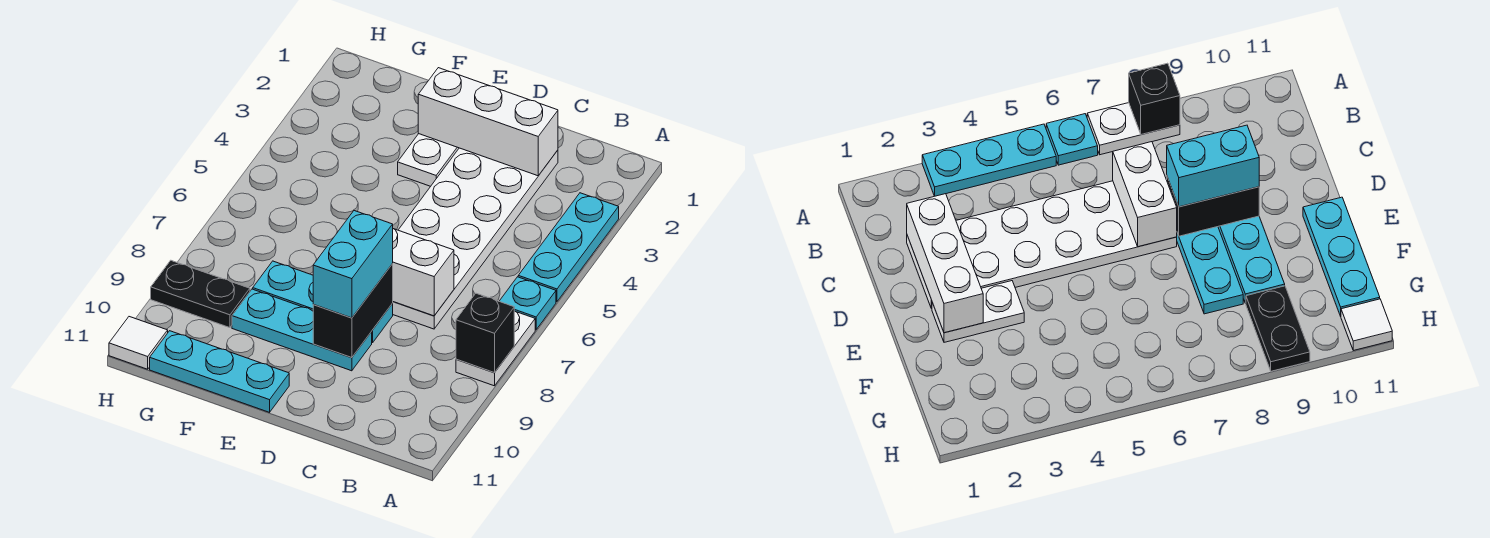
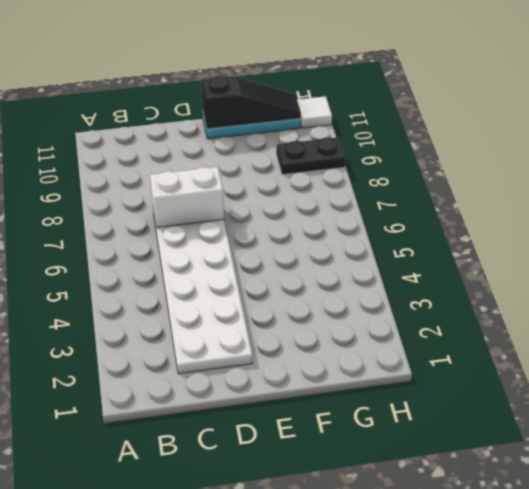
black slope E11:G11 level 2 top E -> none
none -> cyan plate A3:A5 level 1
none -> cyan plate A6 level 1
none -> white plate A7:A8 level 1

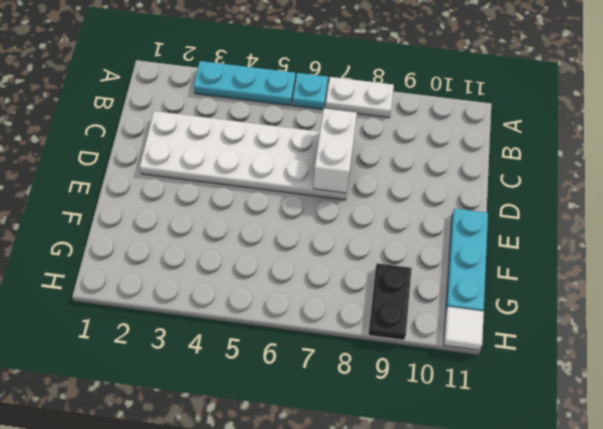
none -> cyan plate D8:F8 level 1
none -> cyan plate D9:F9 level 1
none -> white plate E2:E3 level 1

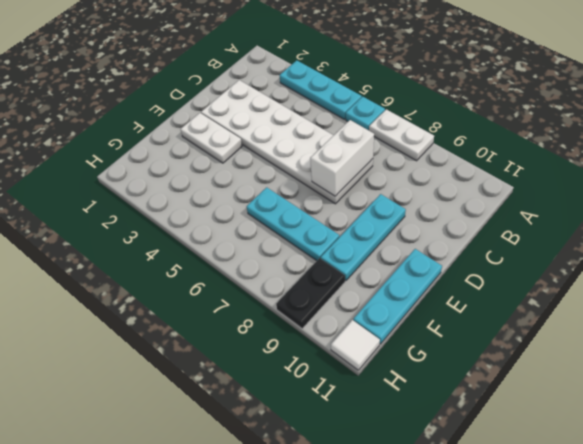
cyan plate F6:F8 level 1 -> cyan plate D8:F8 level 1
none -> black brick A8 level 2
none -> white brick C2:E2 level 2
none -> black brick D8:D9 level 2

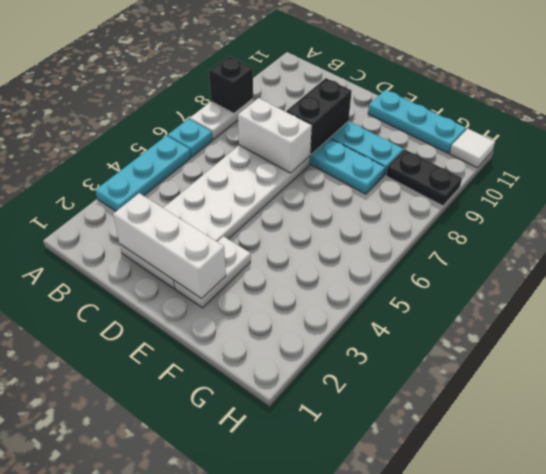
none -> cyan brick D8:D9 level 3

